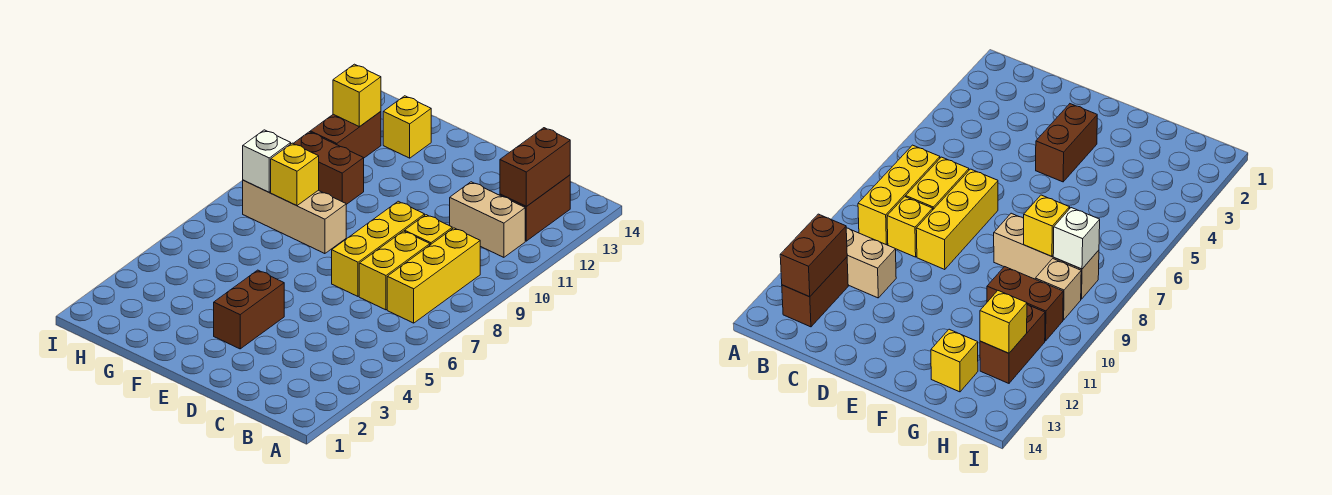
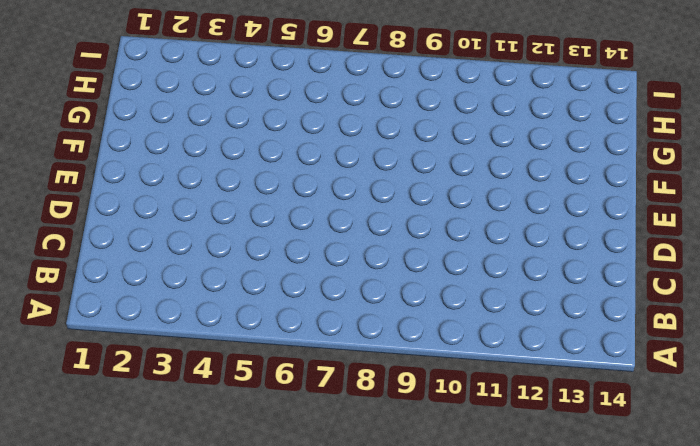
none -> yellow brick B7:B9 level 1
none -> tan brick B11:C11 level 1
none -> brown brick B12:B13 level 1

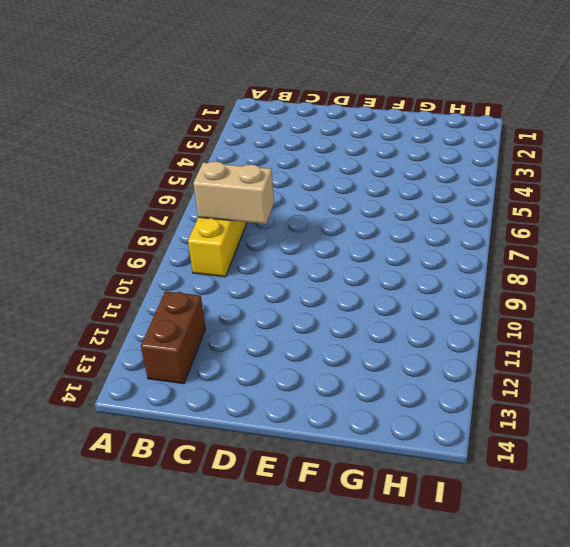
tan brick B8:C8 level 2 -> tan brick B11:C11 level 1
none -> yellow brick C7:C8 level 1
none -> yellow brick C9 level 1
none -> yellow brick D7:D9 level 1

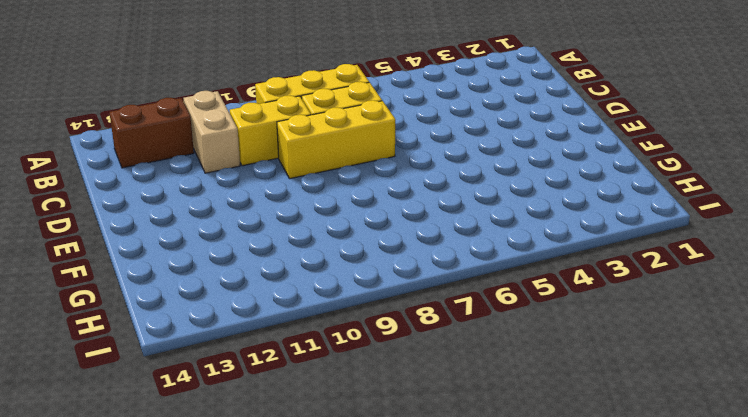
yellow brick C9:C10 level 1 -> yellow brick C9 level 1
none -> brown brick E3:E4 level 1
none -> tan brick F8:H8 level 1
none -> brown brick G10:H10 level 1

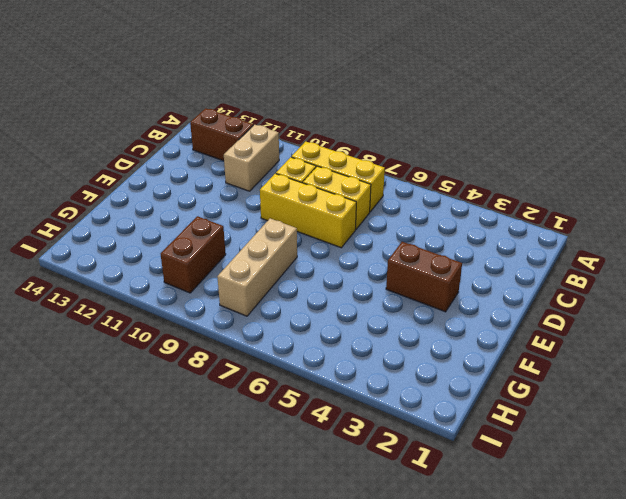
none -> yellow brick G13 level 1
none -> tan brick H9 level 1
none -> brown brick H11:H12 level 1

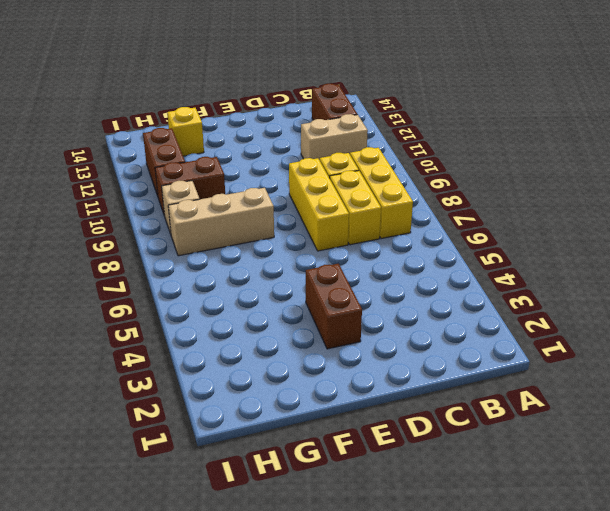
none -> brown brick B12:B13 level 2
none -> yellow brick G8 level 2
none -> white brick H8 level 2

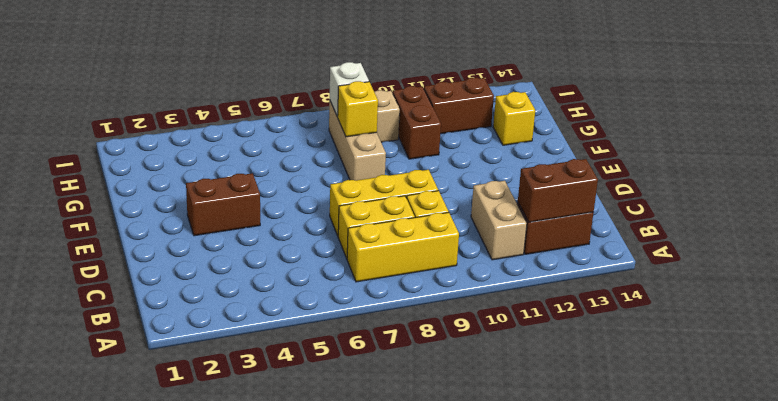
none -> yellow brick H12 level 2

